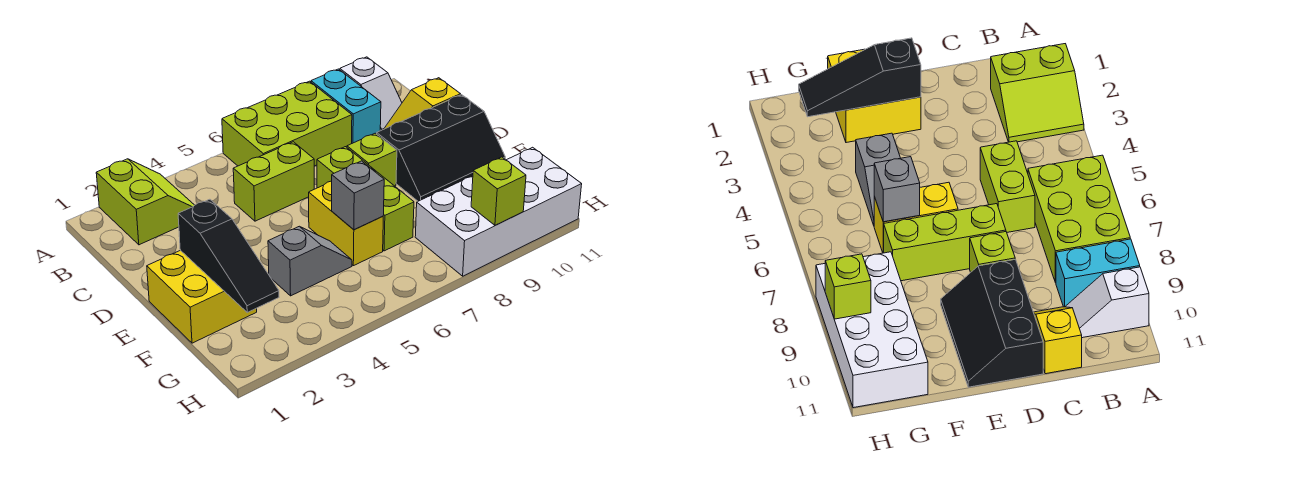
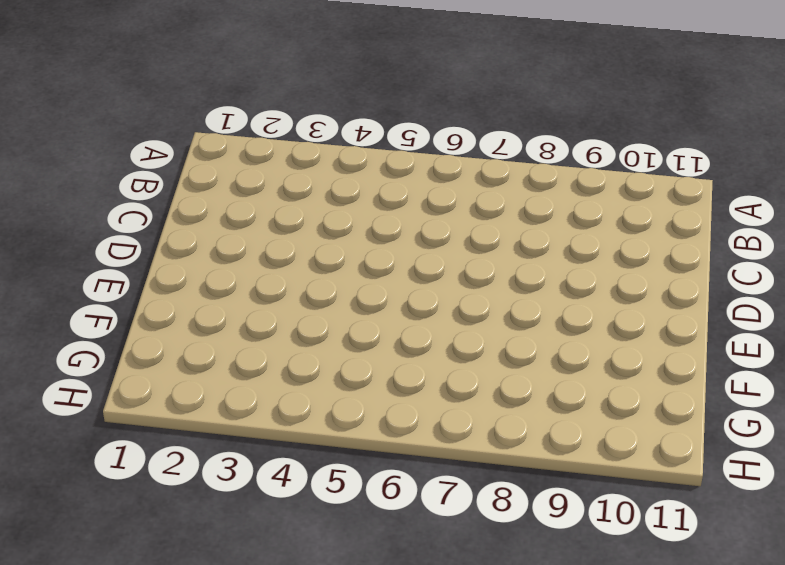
none -> lime slope A2:B3 level 1 top 2
none -> lime brick A6:B8 level 1
none -> cyan brick A9:B9 level 1

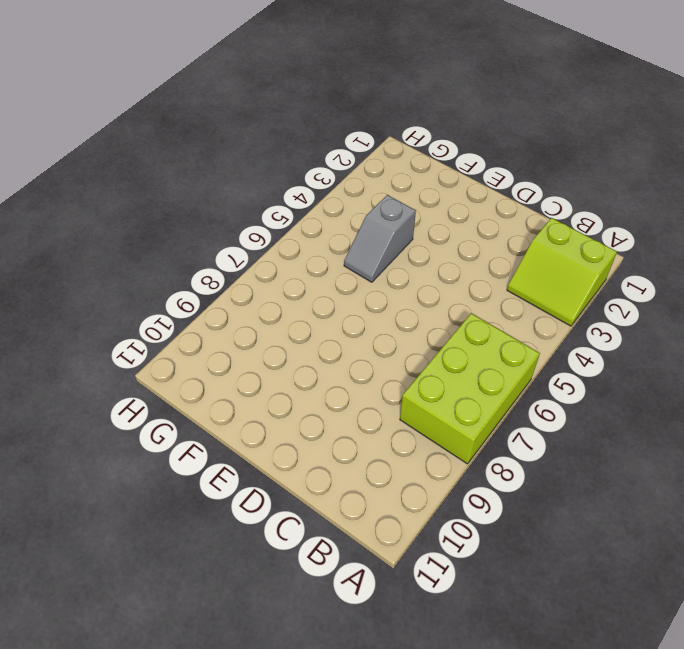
none -> cyan brick A9:B9 level 1
none -> white slope A10:B10 level 1 top A
none -> lime brick C5:C6 level 1

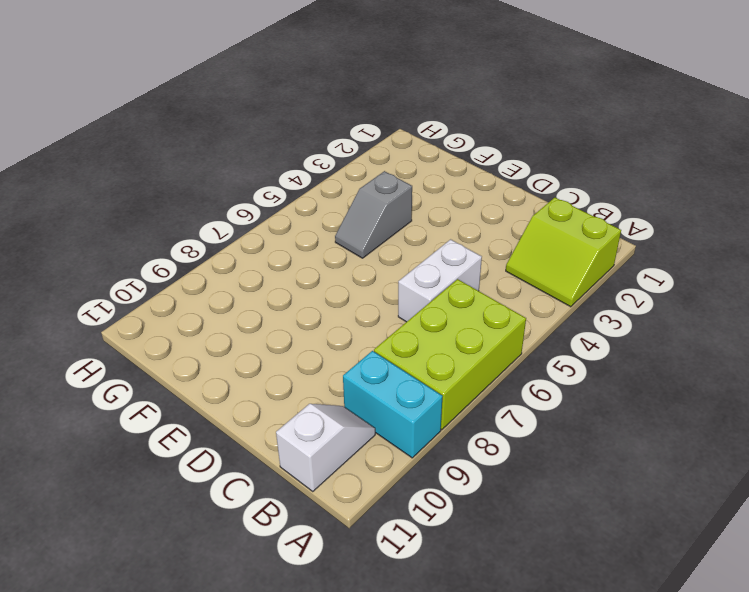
white slope B10:B11 level 1 top 11 -> white slope A10:B10 level 1 top A
white brick C5:C6 level 1 -> lime brick C5:C6 level 1
none -> yellow slope C10:C11 level 1 top 11
none -> lime brick D7:F7 level 1
none -> lime brick D8 level 1

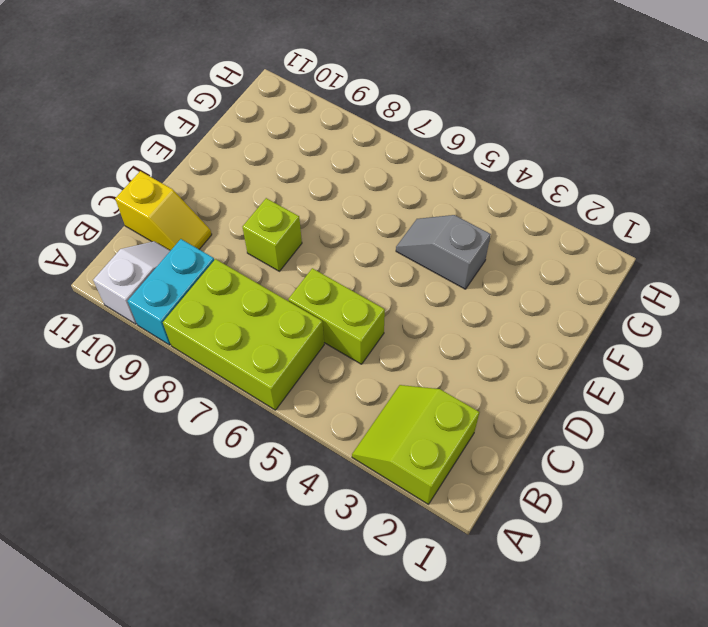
none -> lime brick D7:F7 level 1
none -> black slope D9:E11 level 1 top D
none -> yellow brick E1:F2 level 1

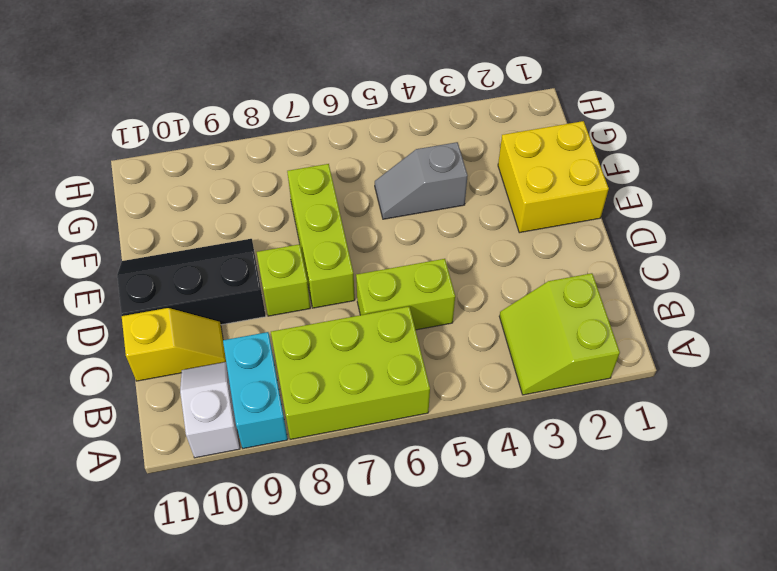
none -> yellow brick E6:F6 level 1
none -> white brick G8:H11 level 1
none -> black slope E2:G2 level 2 top E

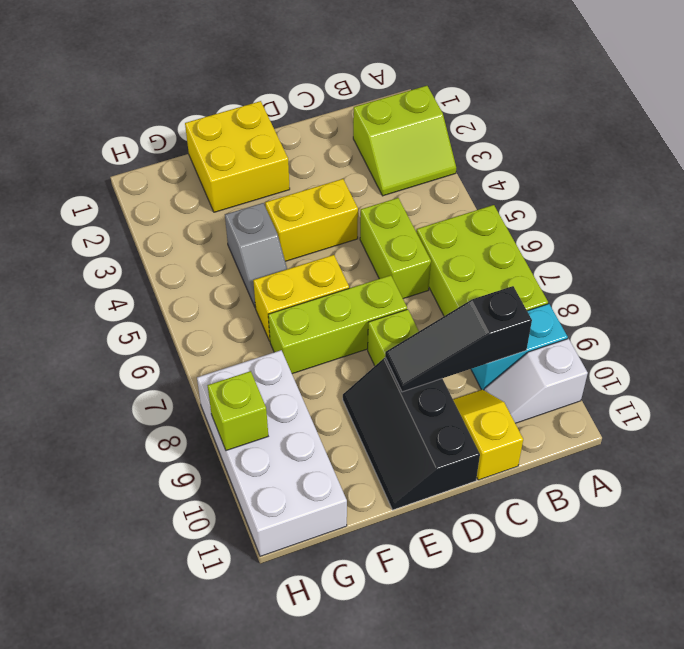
black slope B9:D9 level 2 top B -> black slope E2:G2 level 2 top E
yellow brick D4:E4 level 1 -> none
none -> grey brick F6 level 2

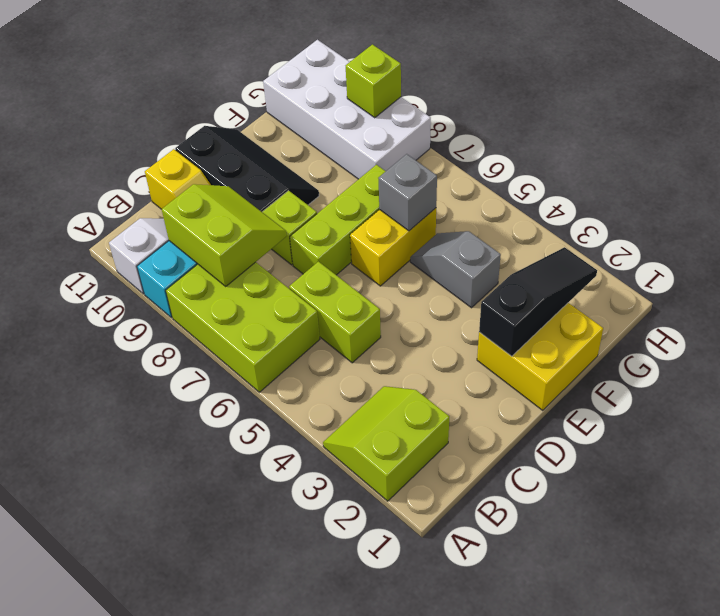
lime slope B8:C9 level 2 top B -> none

